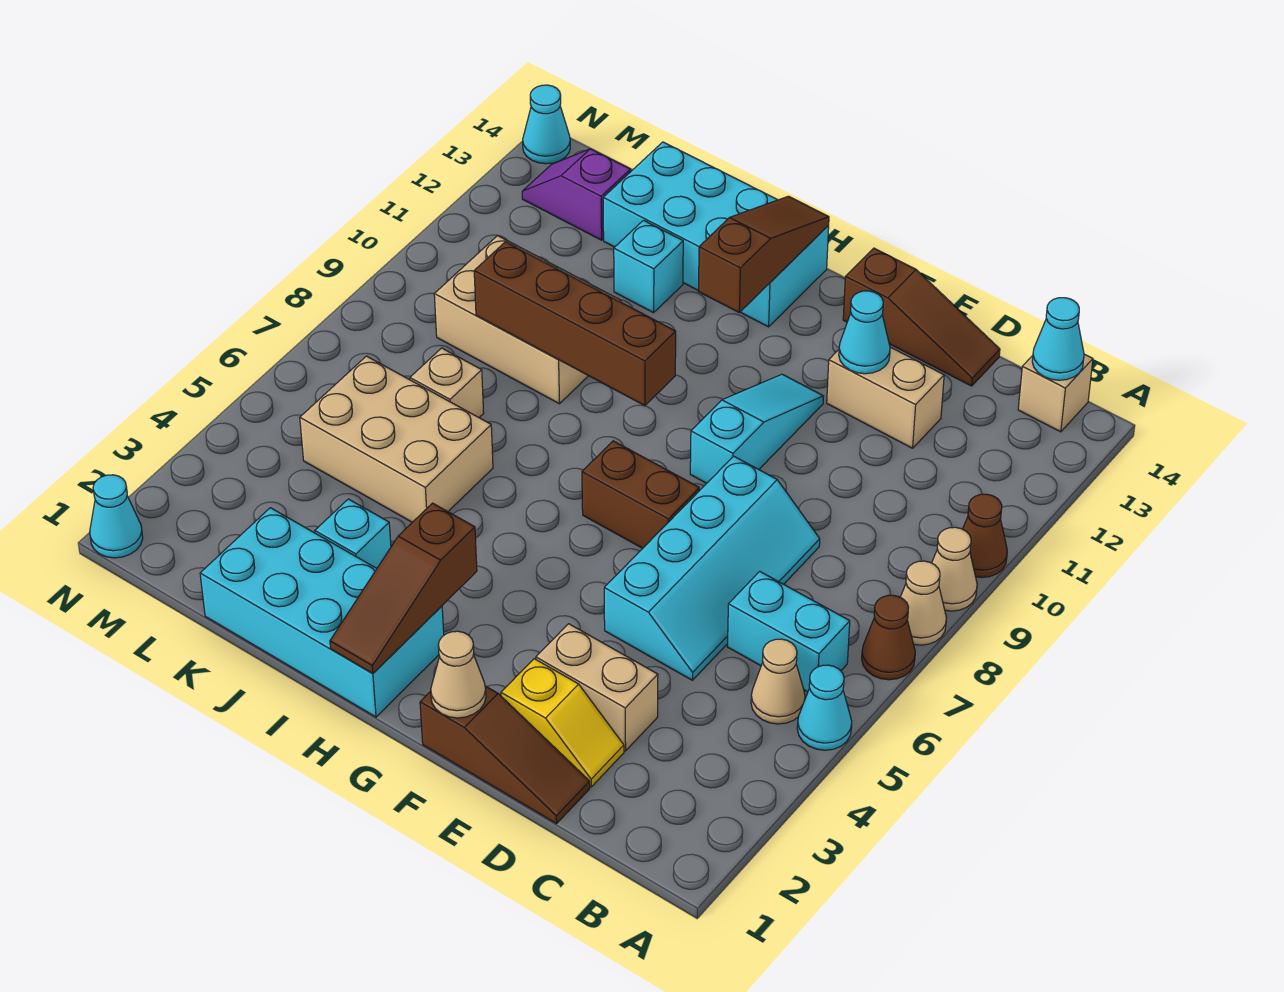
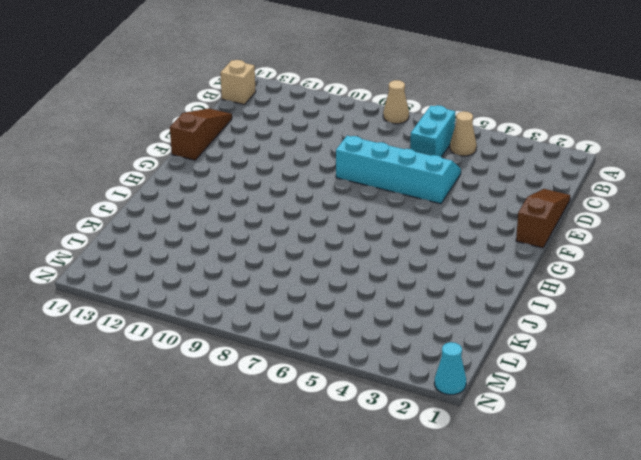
none -> cyan cone A5 level 1
none -> brown cone A7 level 1
none -> tan cone A9 level 1
none -> brown cone A10 level 1

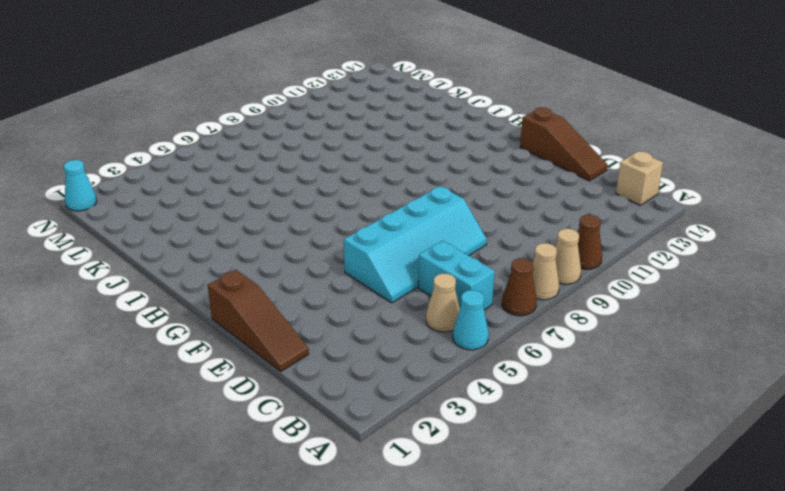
none -> yellow slope D2:E2 level 1 top E
none -> tan brick D3:E3 level 1
none -> tan brick D12:E12 level 1
none -> brown brick F7:G7 level 1

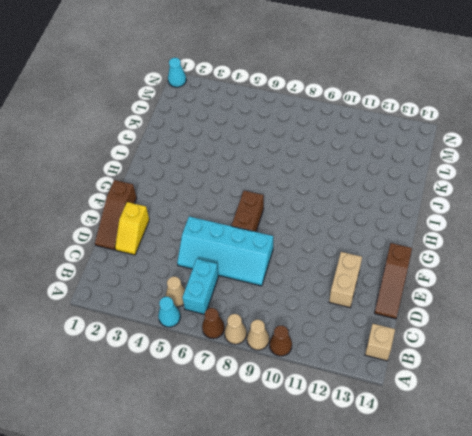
none -> tan brick D3:E3 level 1
none -> cyan slope F9:F11 level 1 top 9
none -> cyan brick H1:K2 level 1
none -> cyan brick H13:K14 level 1

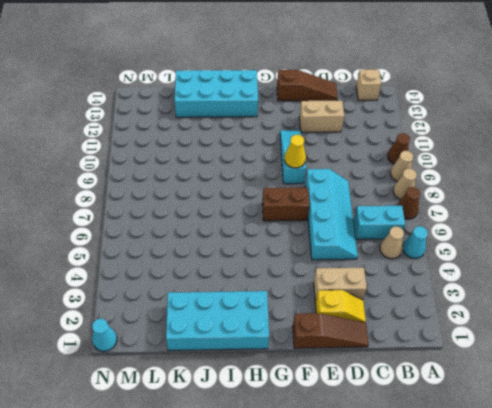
yellow cone F9 level 2 -> none
none -> cyan brick J3 level 1
none -> tan brick J5:L6 level 1
none -> tan brick J9:L10 level 1
none -> cyan brick J12 level 1

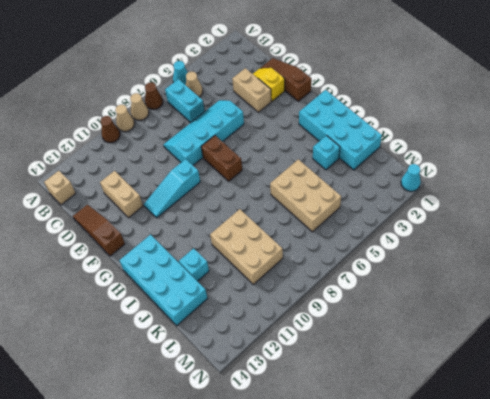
none -> tan brick K7 level 1
none -> purple slope L13:M13 level 1 top L
none -> cyan cone N14 level 1
none -> cyan cone B14 level 2

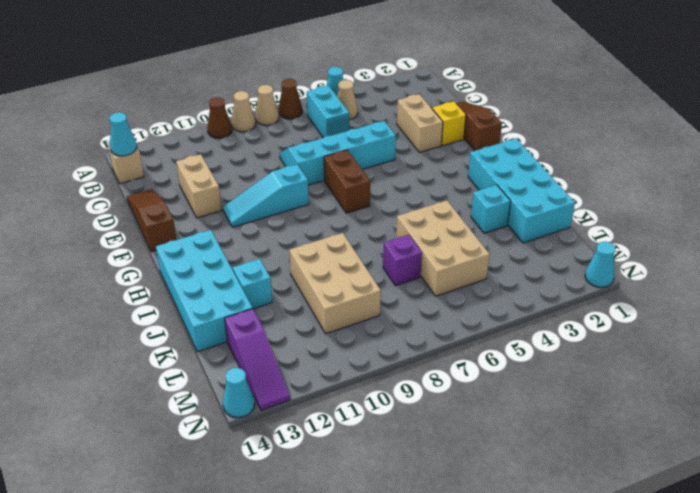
purple brick K7 level 1 -> tan brick K7 level 1
purple slope L13:N13 level 1 top L -> purple slope L13:M13 level 1 top L
none -> cyan cone E12 level 2
none -> tan cone F1 level 2
none -> brown slope H1:H3 level 2 top 3
none -> brown brick H9:K9 level 2

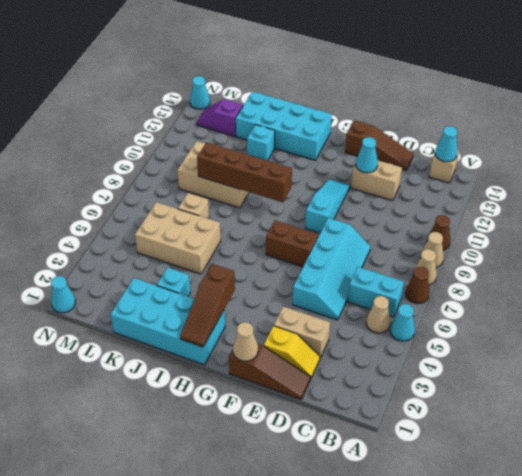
none -> brown slope H12:H14 level 2 top 12

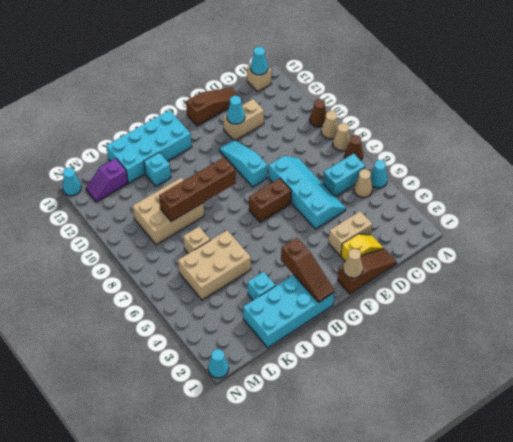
none -> brown slope H12:H14 level 2 top 12

